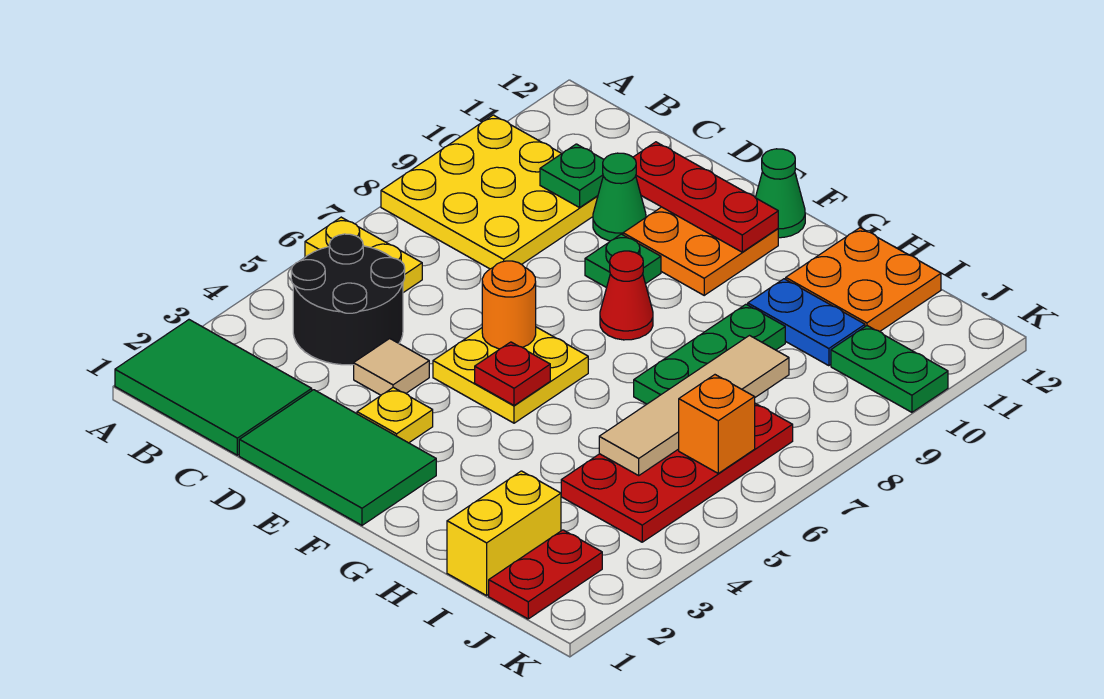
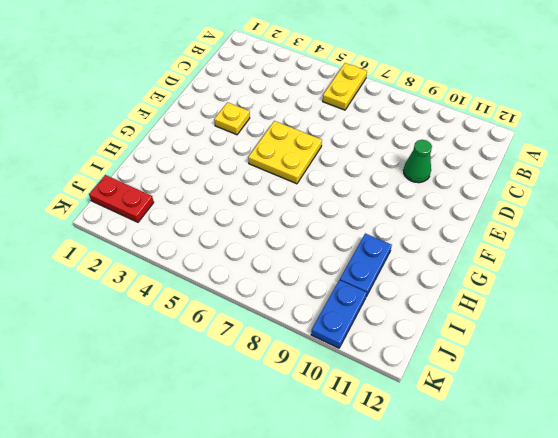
blue plate J10:K10 level 1 -> green plate J10:K10 level 1
none -> green tile A1:C2 level 1
none -> yellow plate A8:C10 level 1
none -> black round brick B4:C5 level 1

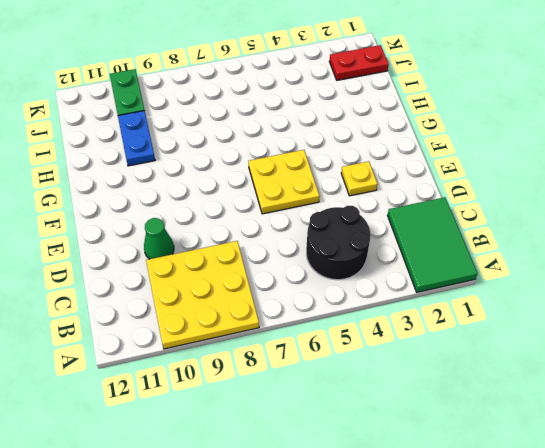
none -> yellow plate A6:B6 level 1
none -> green tile D1:F2 level 1
none -> tan tile D4 level 1

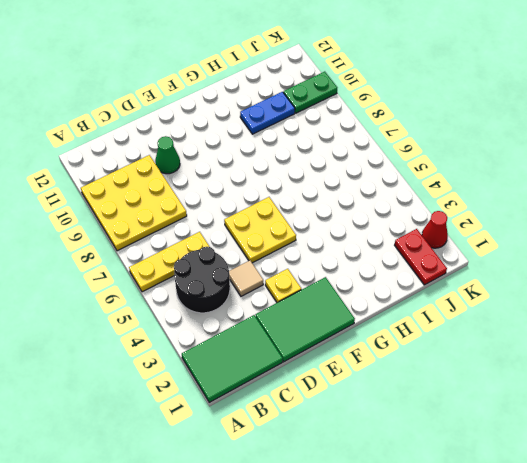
yellow plate A6:C6 level 1 -> yellow plate A6:B6 level 1
red cone K2 level 1 -> red cone F8 level 1
none -> green plate E9 level 1
none -> orange plate E10:F11 level 1
none -> green cone F12 level 1

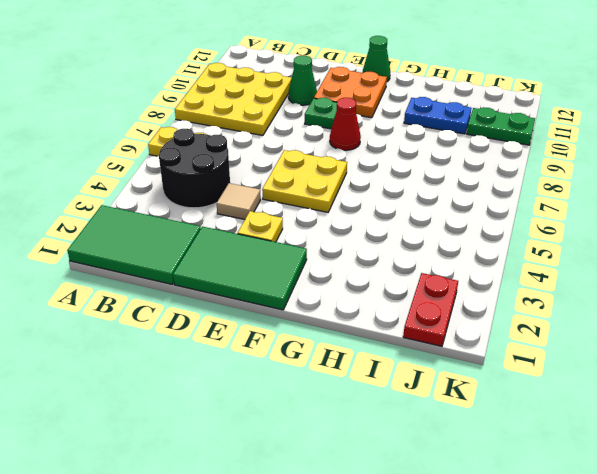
none -> green plate H7:H9 level 1
none -> orange plate H11:I12 level 1
none -> yellow brick I1:I2 level 1

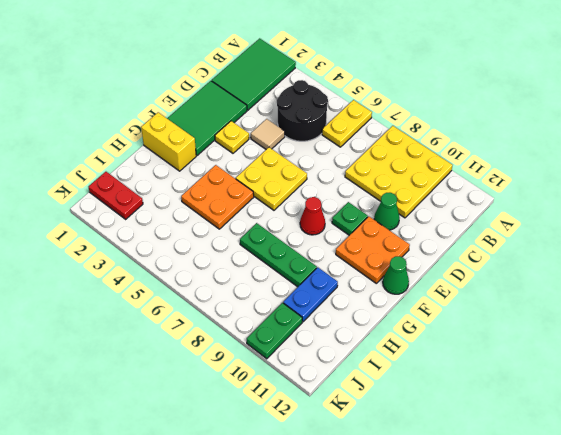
yellow brick G1:G2 level 1 -> yellow brick I1:I2 level 1
orange plate G4:H5 level 1 -> orange plate H11:I12 level 1
none -> red plate I4:J7 level 1
none -> green plate C10 level 2
none -> red plate D11:F11 level 2

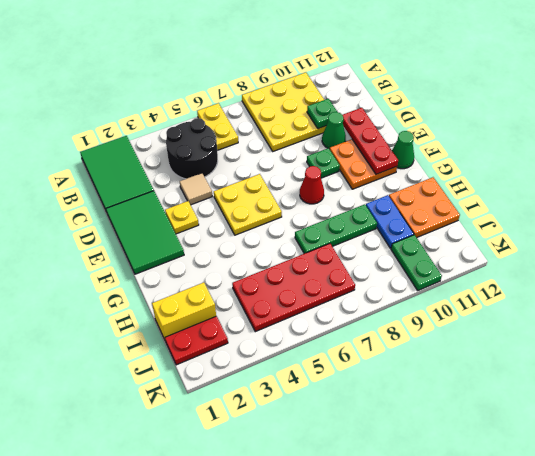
none -> orange round brick E6 level 2
none -> red plate F5 level 2
none -> tan tile I5:I8 level 2

